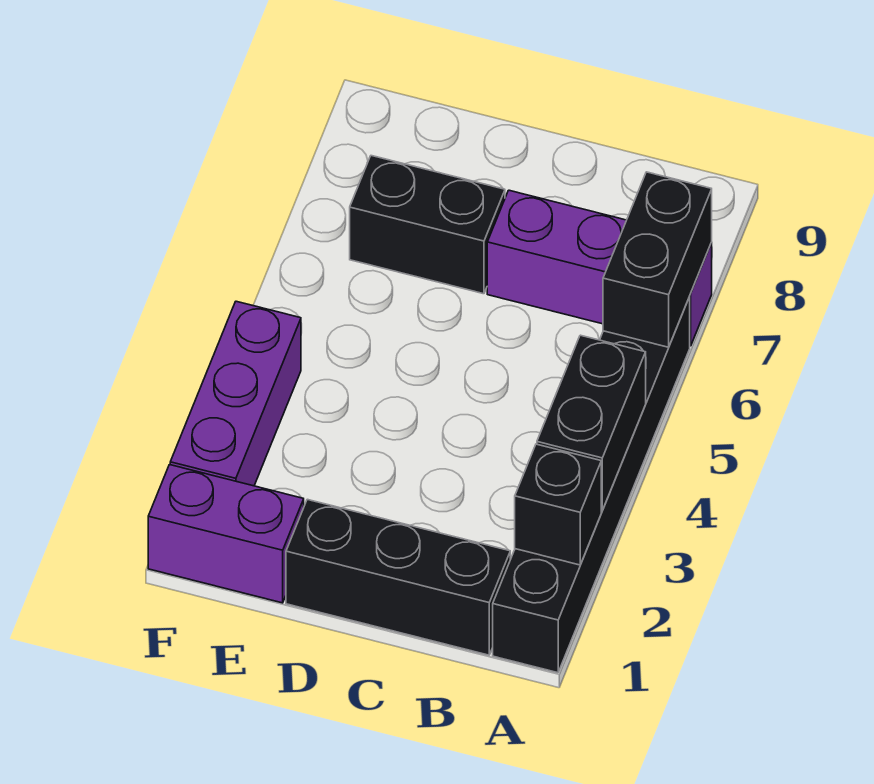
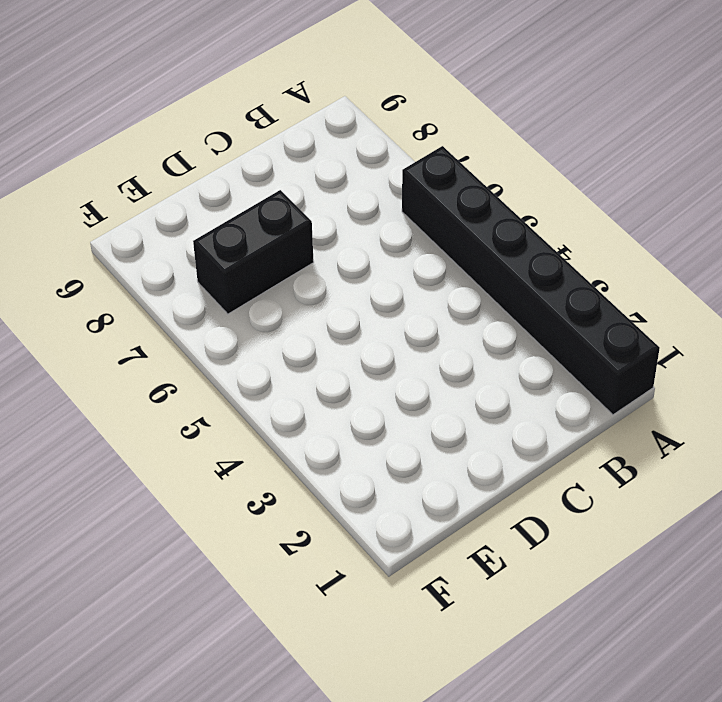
none -> purple brick A7:C7 level 1
none -> black brick B1:D1 level 1

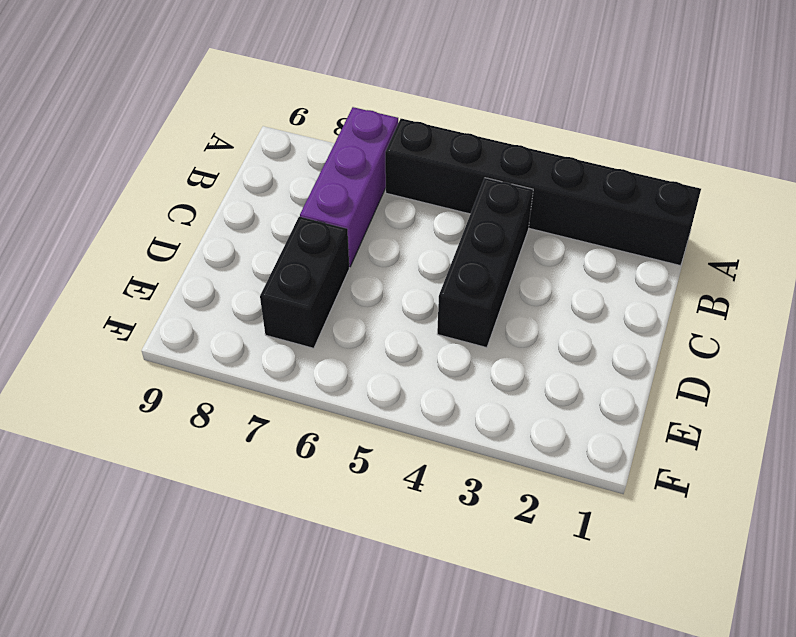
black brick B4:D4 level 1 -> black brick B1:D1 level 1
none -> purple brick E1:F1 level 1
none -> purple brick F2:F4 level 1

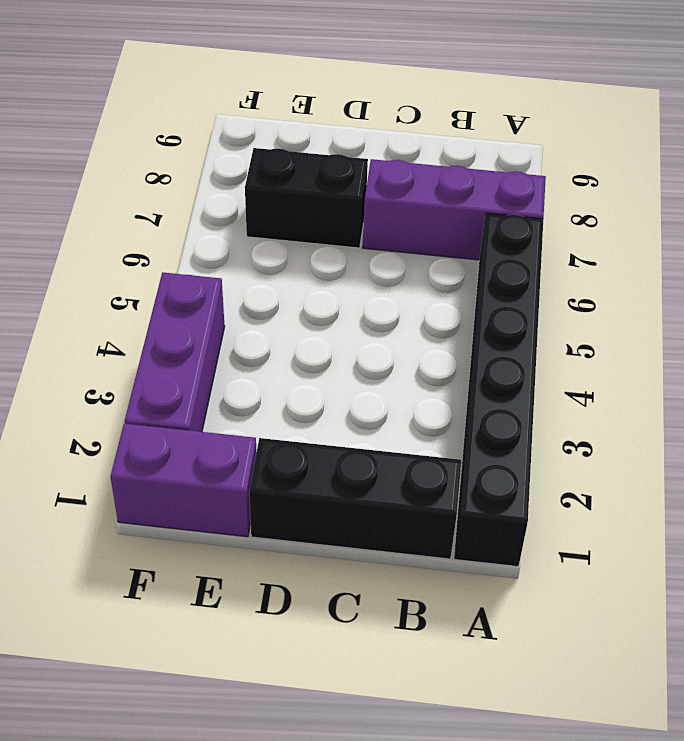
none -> black brick A2 level 2
none -> black brick A3:A4 level 2

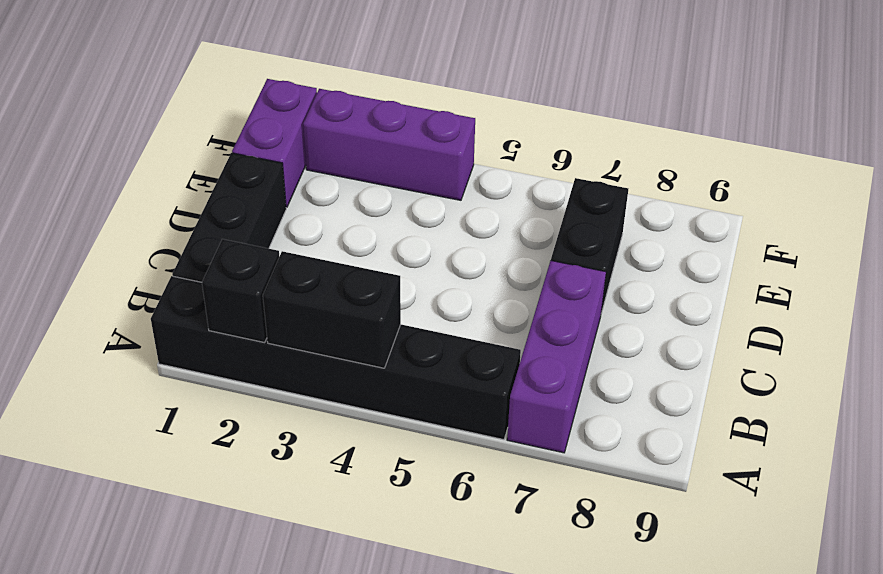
none -> black brick A6:A7 level 2

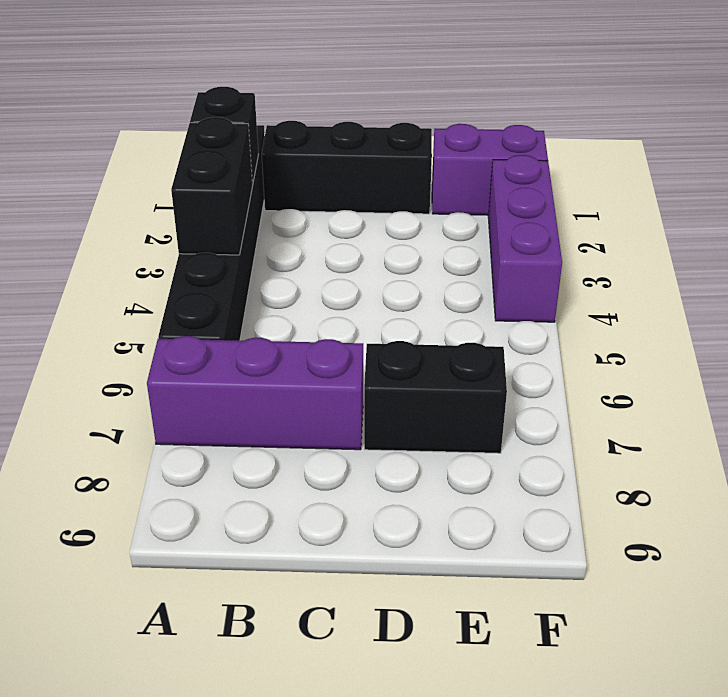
none -> black brick A6:A7 level 2

